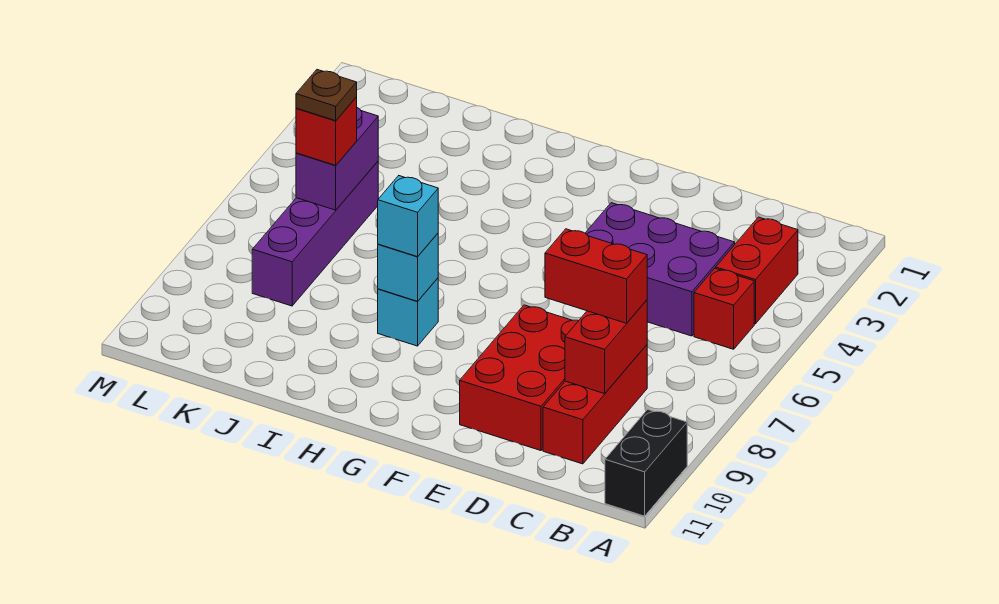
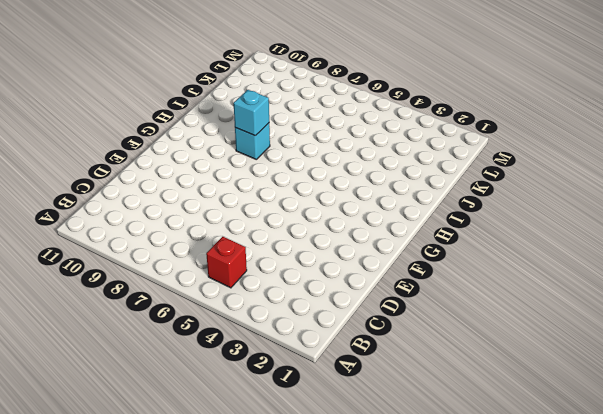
none -> black brick A10:A11 level 1
none -> red brick B3:B4 level 1
none -> purple brick C4:E5 level 1

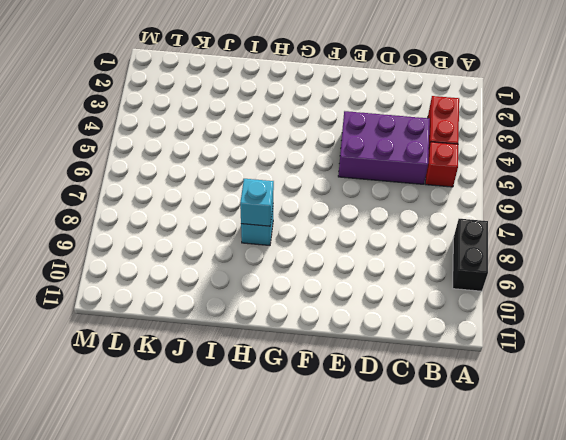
black brick A8:A9 level 1 -> black brick A10:A11 level 1
none -> red brick C8:C10 level 1
none -> red brick D8:E10 level 1
none -> purple brick K5:K8 level 1

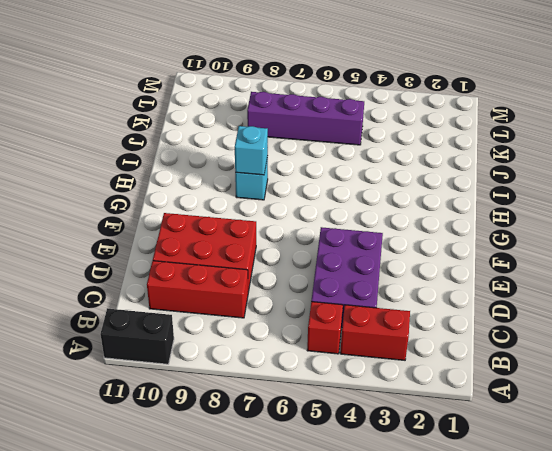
none -> red brick C8:C9 level 2
none -> purple brick K5:K6 level 2
none -> red brick C8:D8 level 3

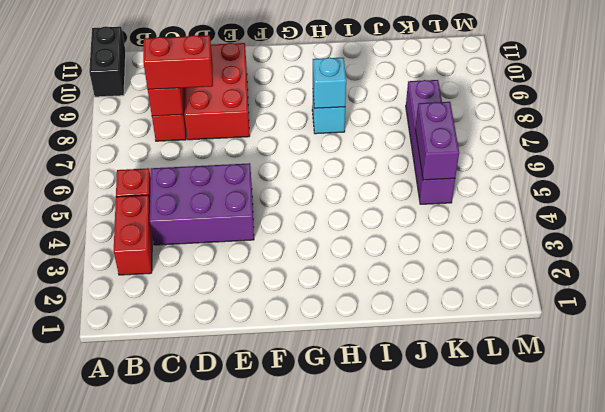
none -> cyan brick H8 level 3
none -> red brick K6 level 3
none -> brown plate K6 level 4

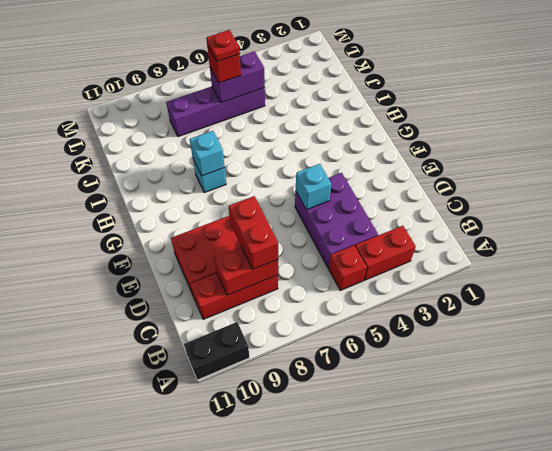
cyan brick E5 level 2 -> cyan brick H8 level 3
red plate K6 level 4 -> brown plate K6 level 4

